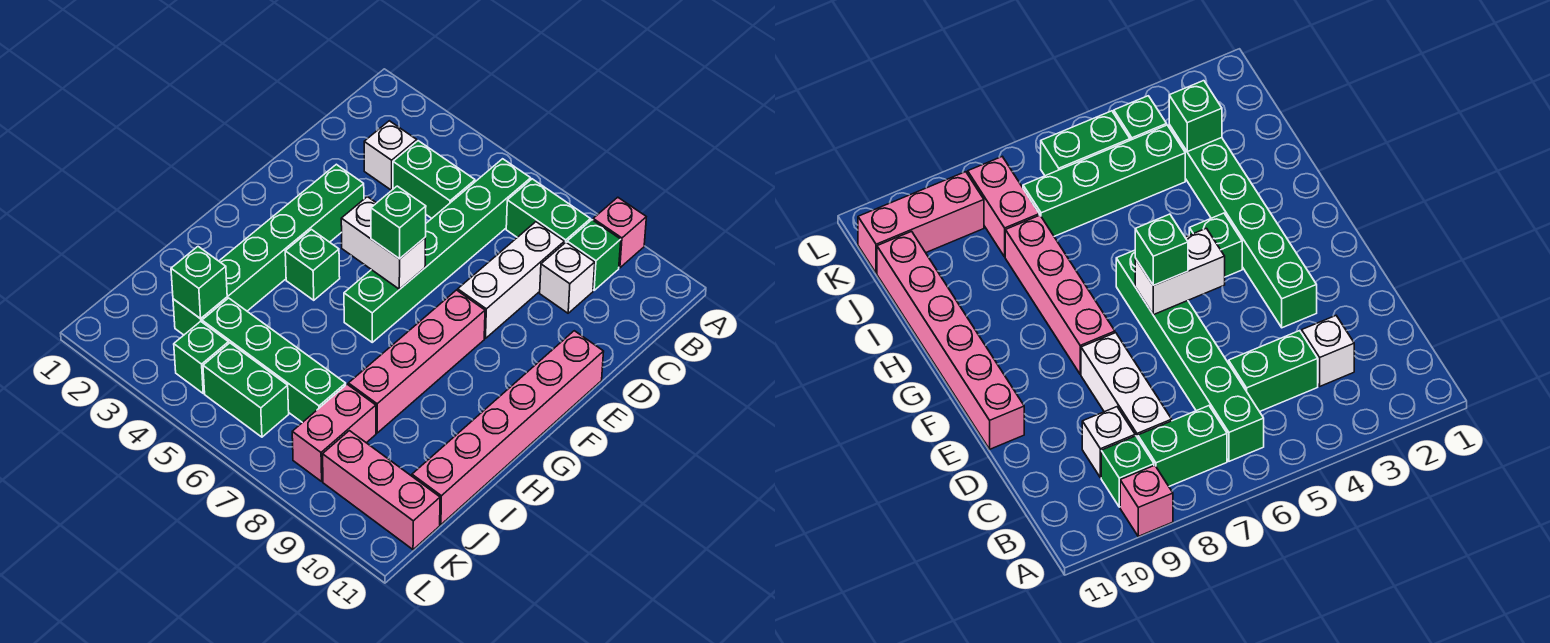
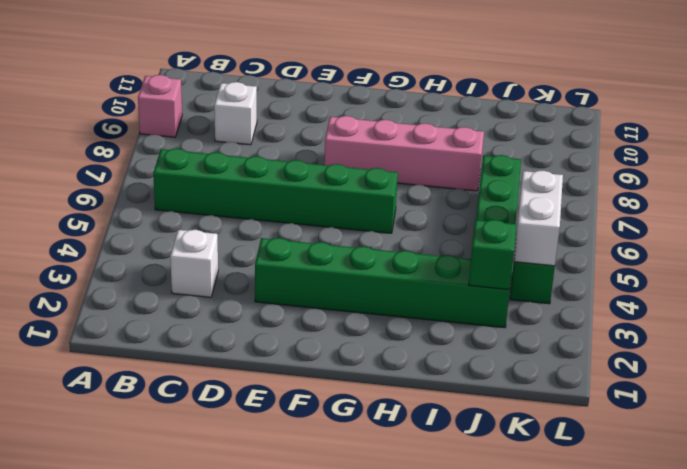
white brick K4:K5 level 2 -> white brick F5:F6 level 2
none -> green brick B7:B8 level 1
none -> green brick B9 level 1
none -> green brick C4:C5 level 1

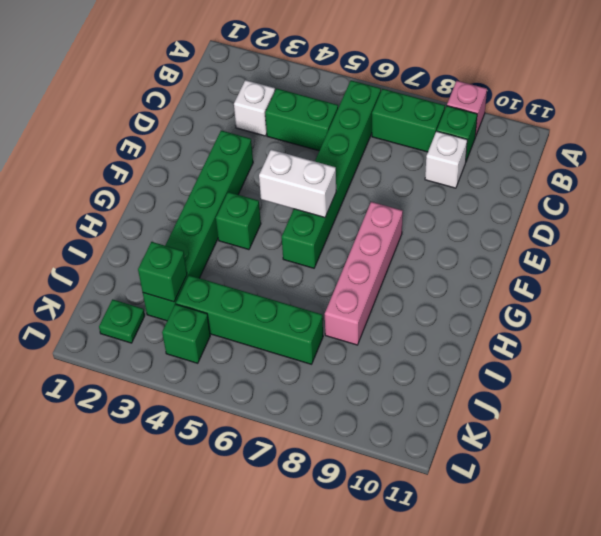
green plate K2 level 1 -> none
none -> white brick C8:E8 level 1
none -> pink brick E11:J11 level 1
none -> pink brick J8:K8 level 1

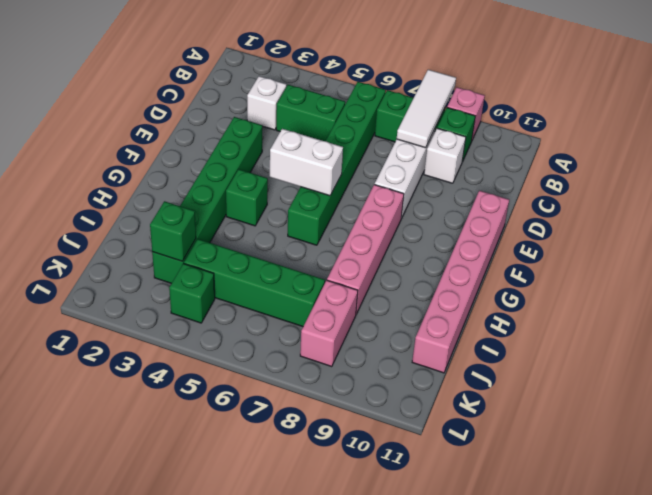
white tile A8:C8 level 2 -> none
none -> green brick K5:K6 level 1
none -> pink brick K9:K11 level 1
none -> green brick F6 level 3

